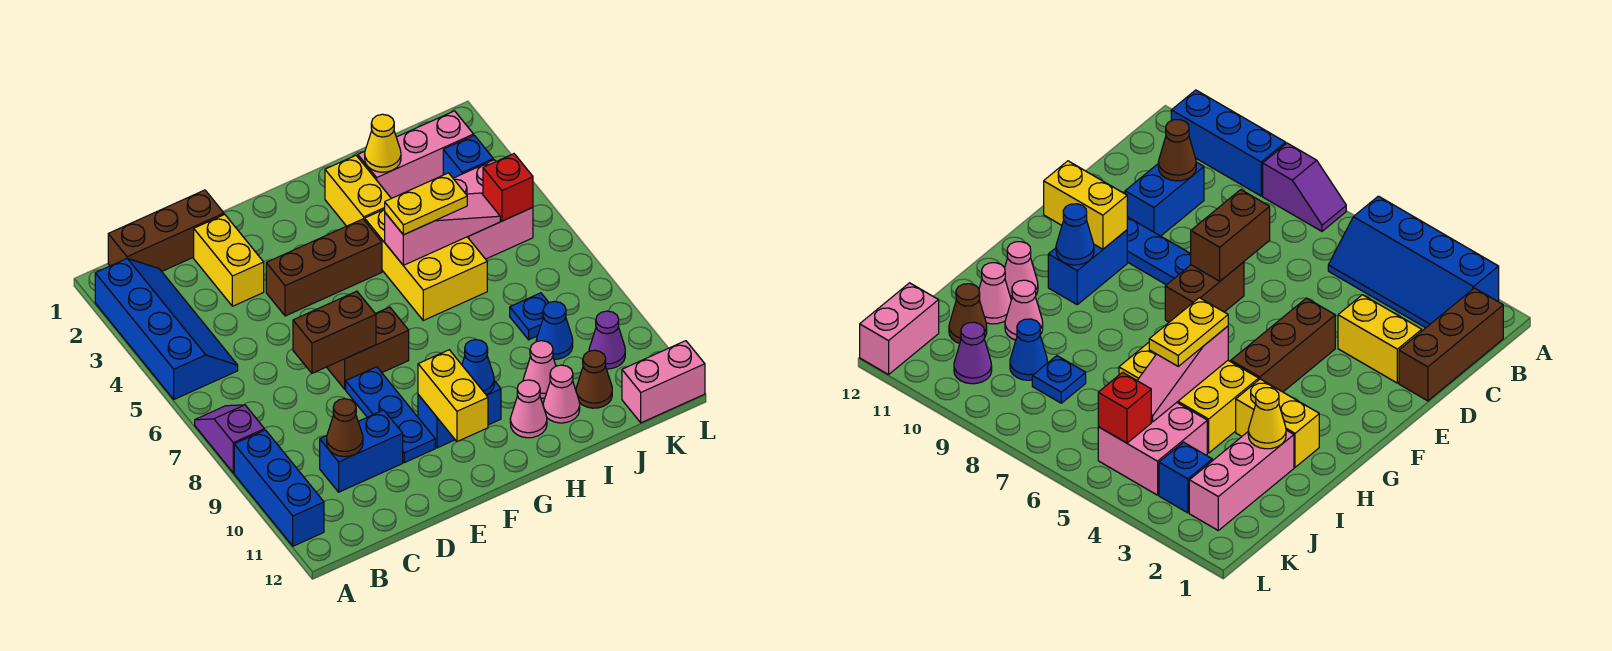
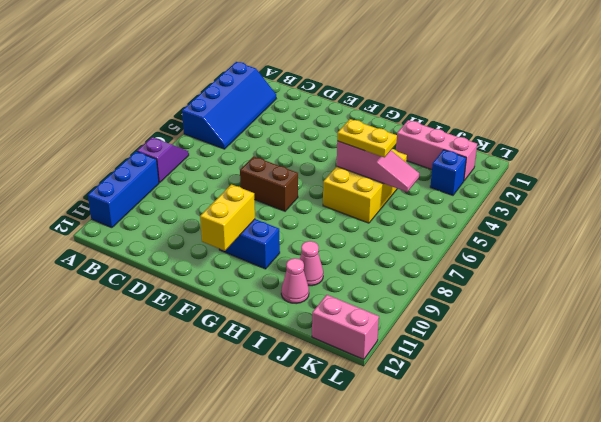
none -> brown brick B1:D1 level 1
none -> blue brick C10:D10 level 1
none -> yellow brick D2:D3 level 1
none -> brown brick E4:G4 level 1

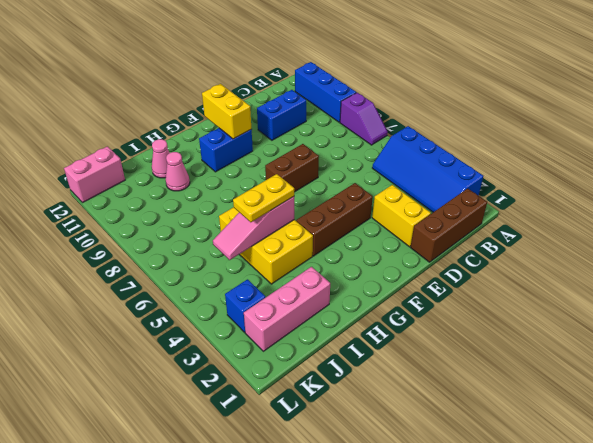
none -> blue plate E8:E10 level 1
none -> yellow brick H2:H3 level 1
none -> pink cone H11 level 1
none -> pink brick J4:K5 level 1

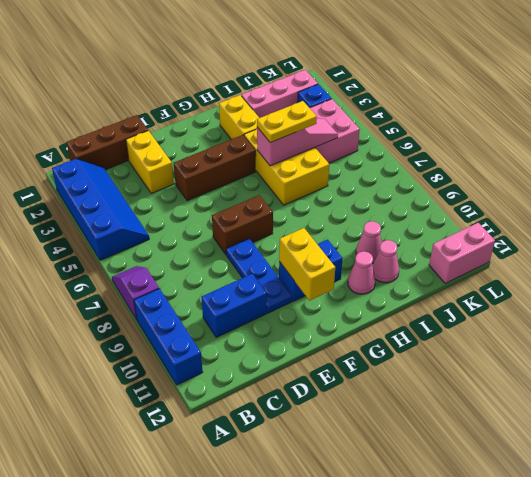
none -> blue plate J8 level 1
none -> blue cone J9 level 1
none -> brown cone J11 level 1
none -> purple cone K10 level 1

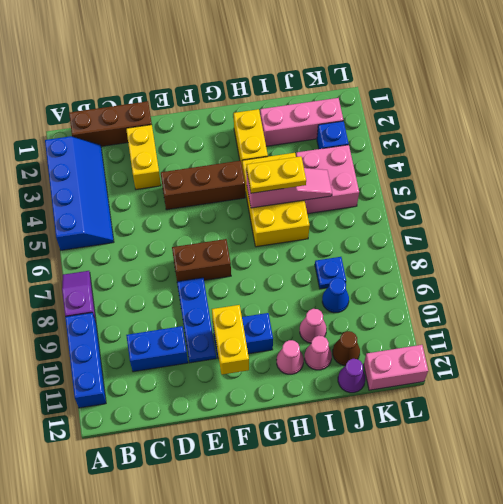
purple cone J12 level 1 -> purple cone K10 level 1
none -> brown cone C10 level 2
none -> brown brick D7:E7 level 2
none -> blue cone G10 level 2
none -> yellow cone I2 level 2

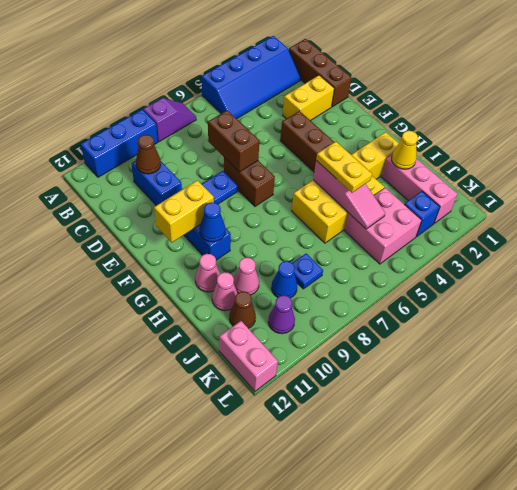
none -> red brick K5 level 2

